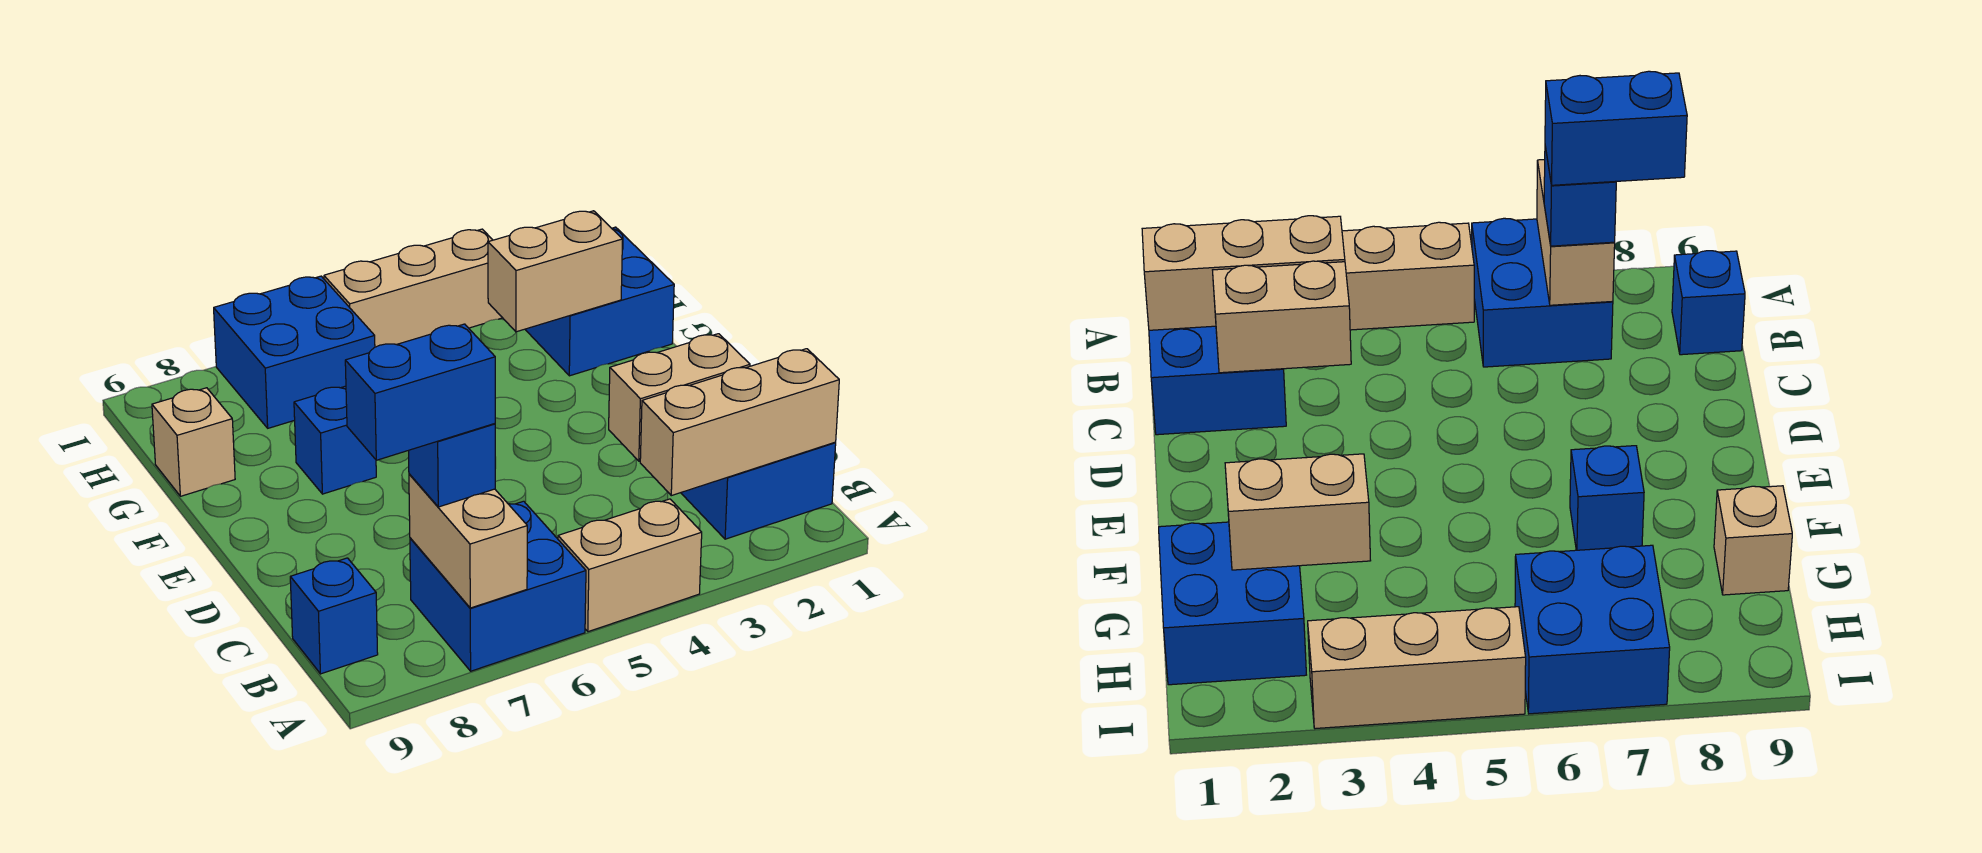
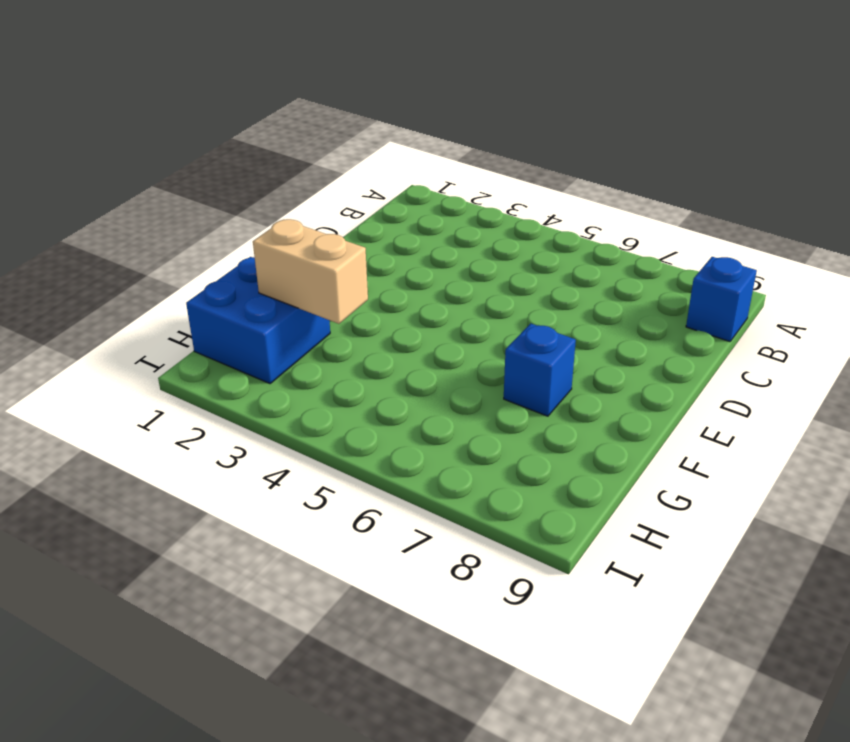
none -> tan brick A4:A5 level 1
none -> blue brick A6:B7 level 1
none -> blue brick B1:C2 level 1

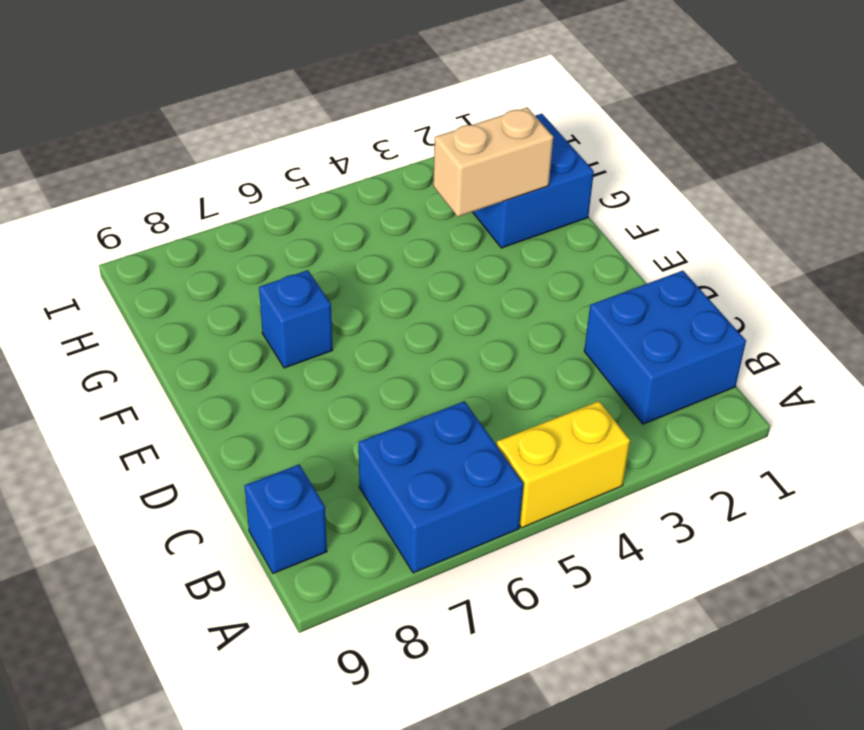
yellow brick A4:A5 level 1 -> tan brick A4:A5 level 1
none -> tan brick G9 level 1
none -> blue brick H6:I7 level 1
none -> tan brick I3:I5 level 1

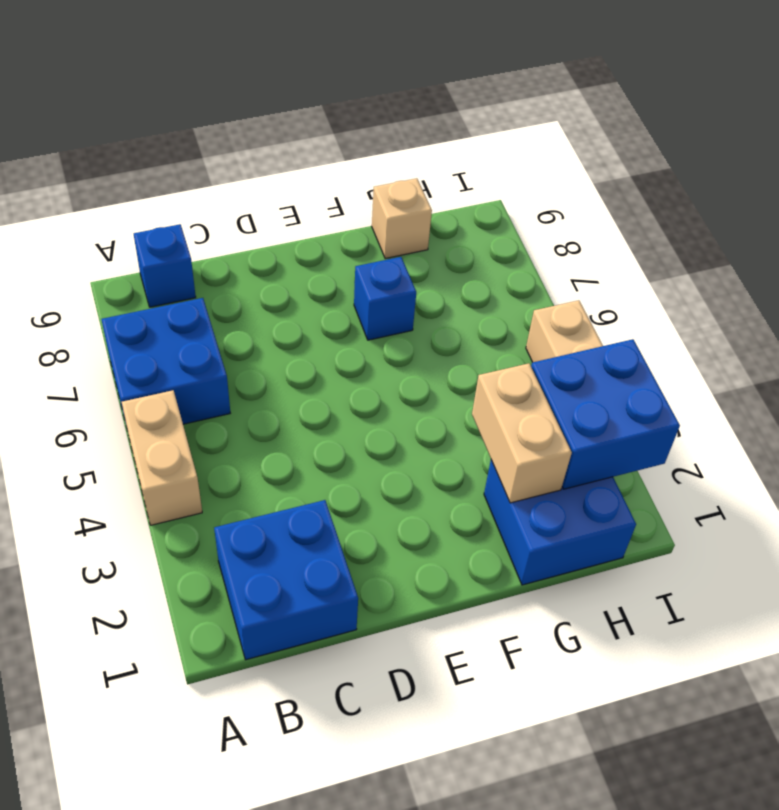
blue brick H2:I3 level 2 -> blue brick H6:I7 level 1
none -> tan brick A7:B7 level 2
none -> tan brick B1:B3 level 2
none -> tan brick C2:C3 level 2

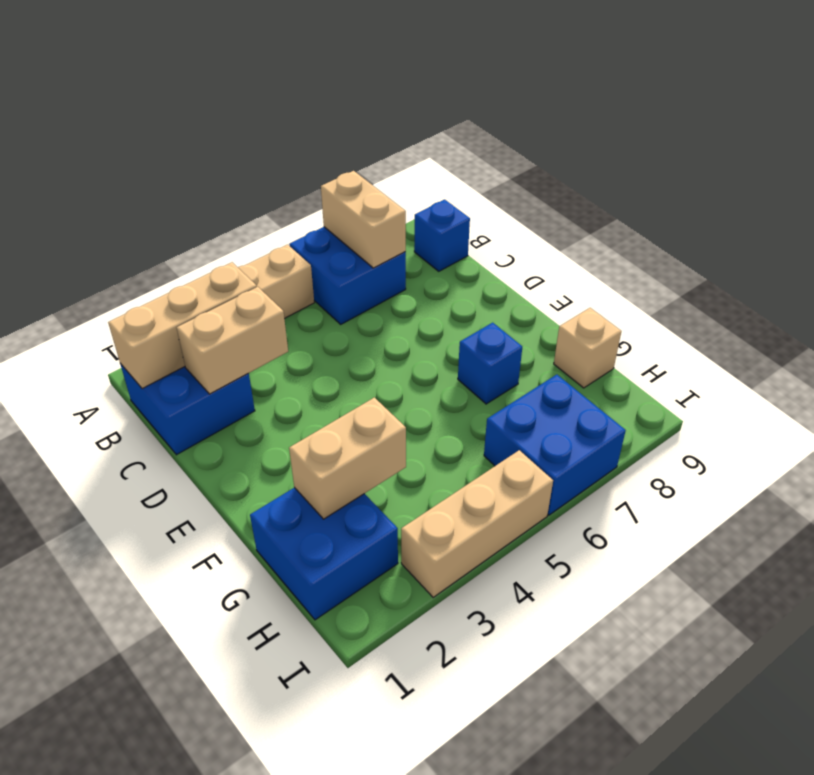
none -> blue brick B7 level 3
none -> blue brick B7:B8 level 4

